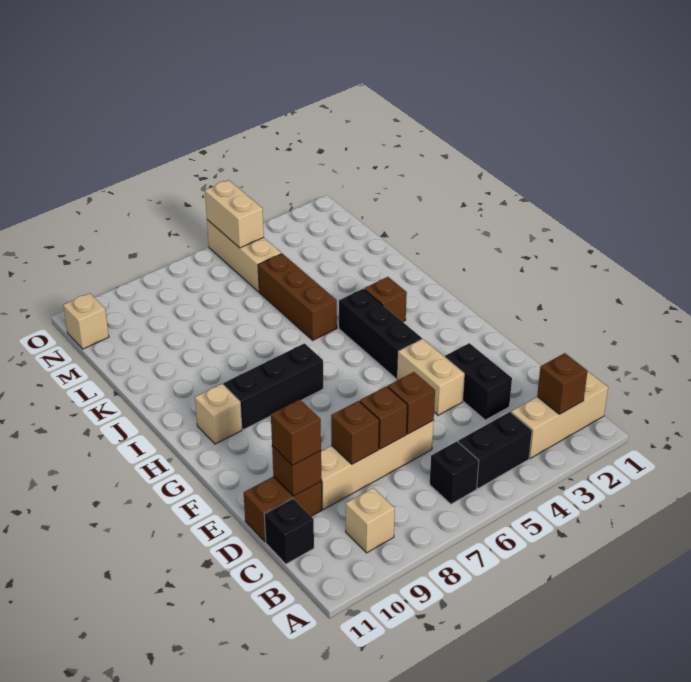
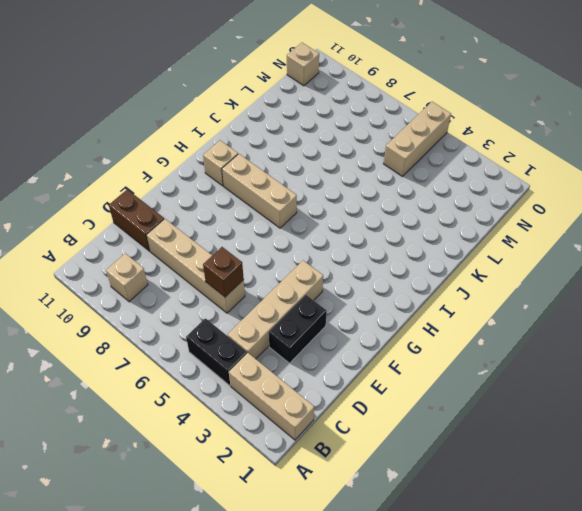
tan brick C4:F4 level 1 -> tan brick E4:F4 level 1
tan brick H7:H9 level 1 -> black brick H7:H9 level 1
none -> black brick B6 level 1
none -> black brick C11 level 1
none -> black brick G4:I4 level 1

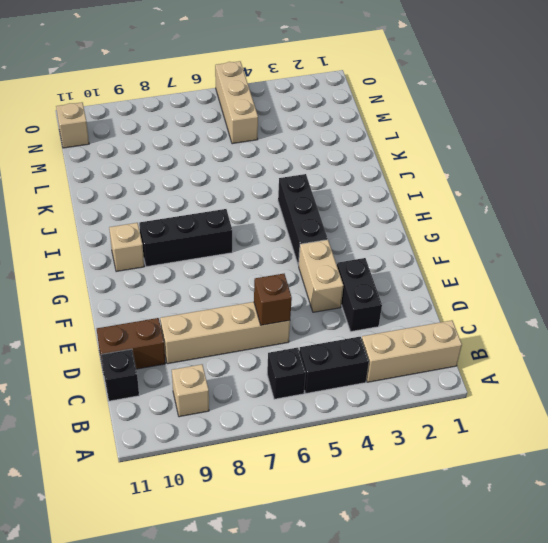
none -> brown brick I3 level 1
none -> brown brick J5:L5 level 1
none -> brown brick B2 level 2

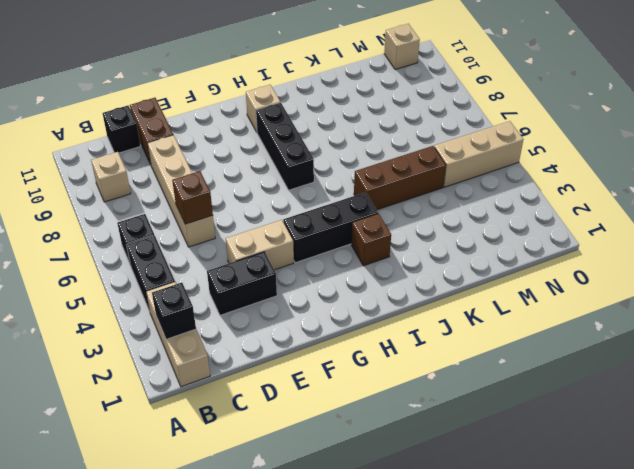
black brick B2 level 2 -> brown brick B2 level 2
none -> brown brick D7 level 2
none -> brown brick D8 level 2
none -> brown brick D10 level 2

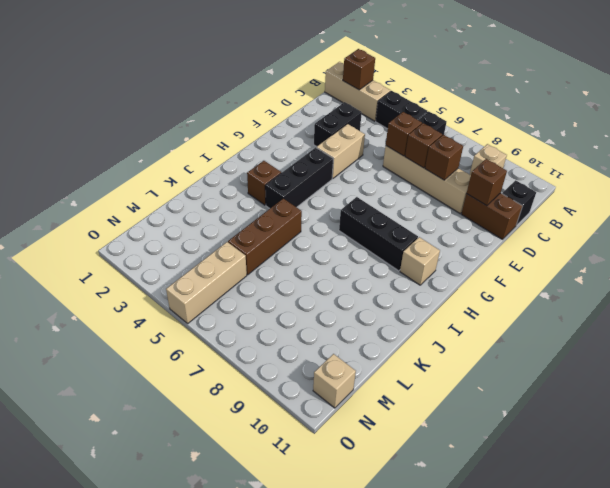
none -> tan brick N5:O5 level 2
none -> brown brick D10 level 3

